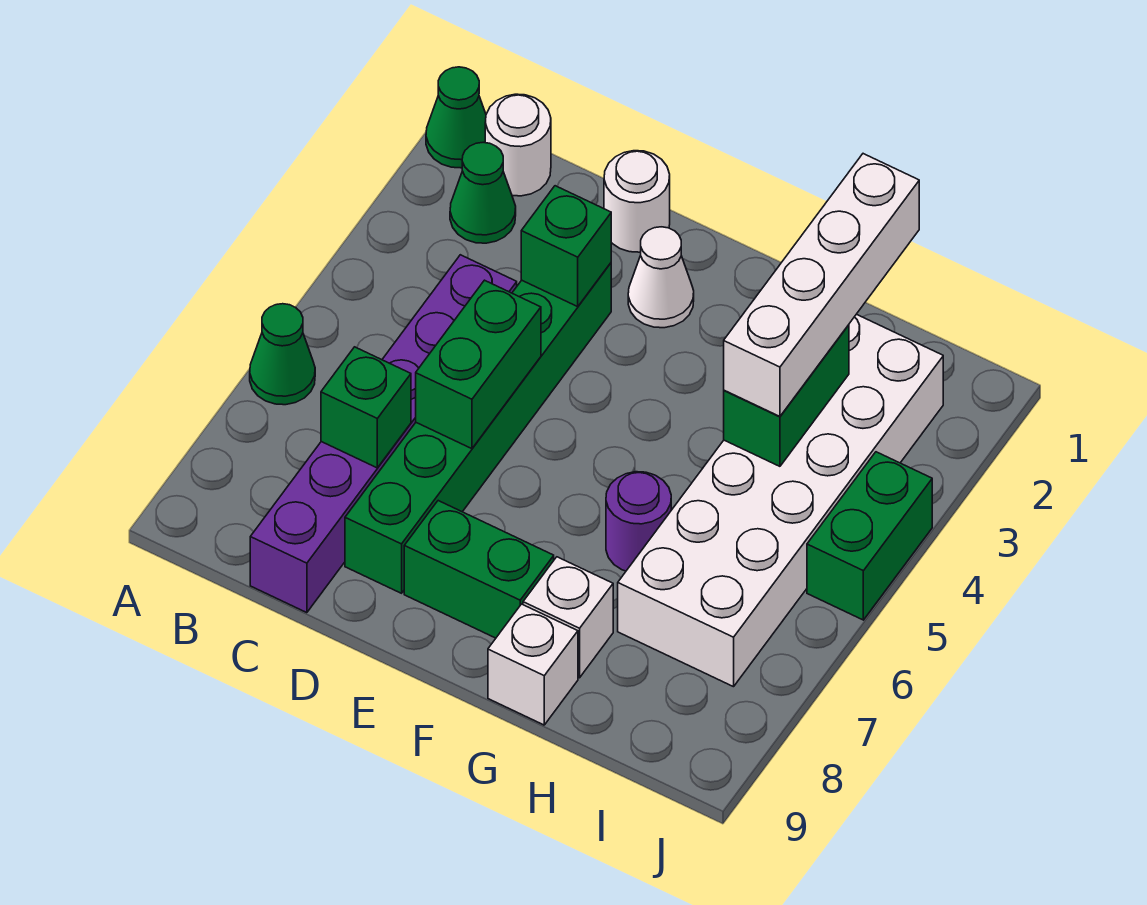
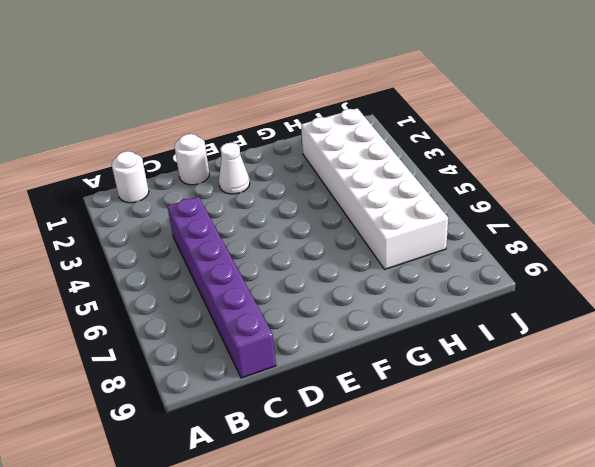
none -> green cone A1 level 1
none -> green cone A6 level 1
none -> green cone B2 level 1

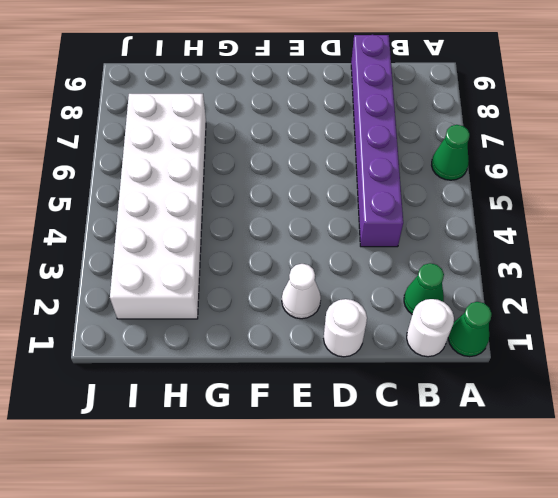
none -> green brick D3:D8 level 1
none -> green brick E8:F8 level 1
none -> purple round brick G6 level 1

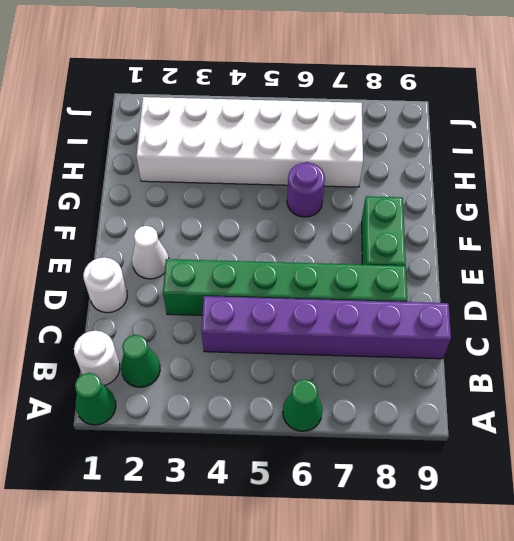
none -> white brick G8 level 1
none -> white brick G9 level 1
none -> green brick J4:J5 level 1

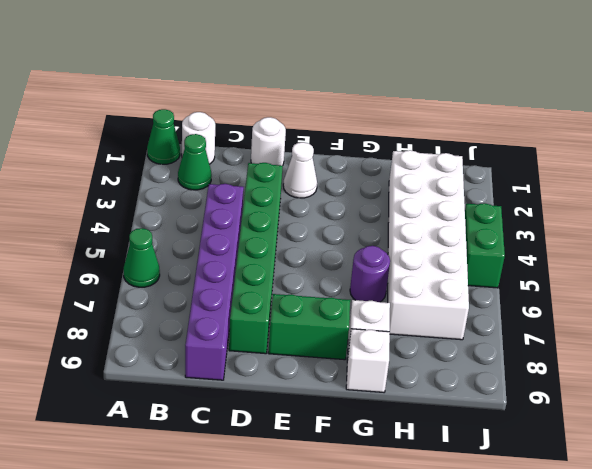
none -> green brick C7 level 2
none -> green brick D3 level 2
none -> green brick D5:D6 level 2

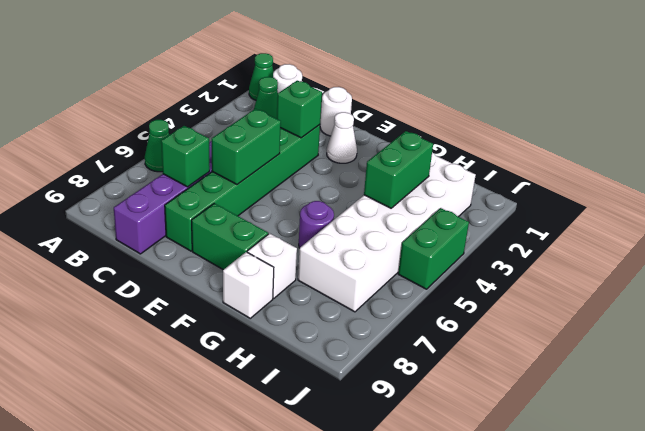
none -> white brick H1:H4 level 3

